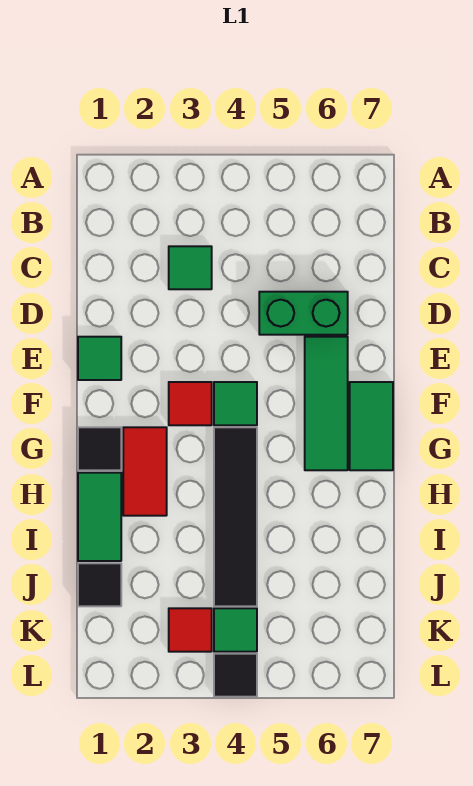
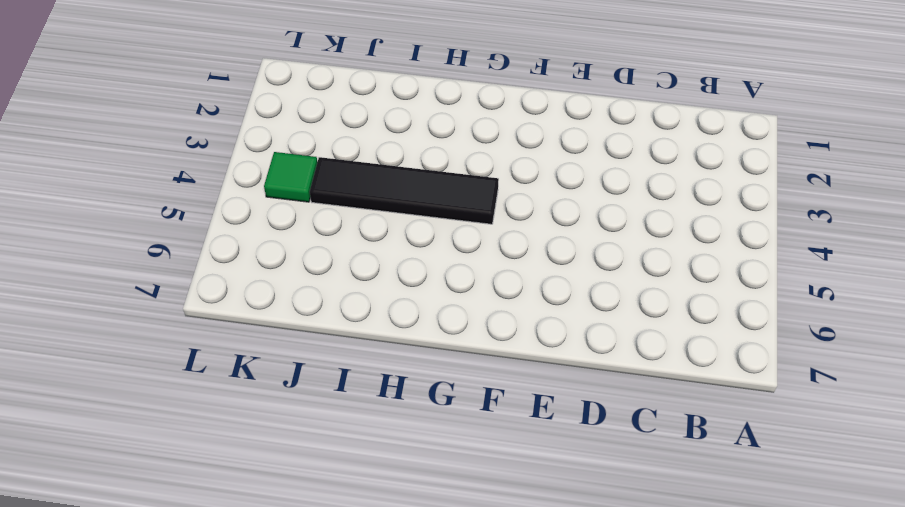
none -> green tile C3 level 1
none -> green brick D5:D6 level 1
none -> green tile E1 level 1

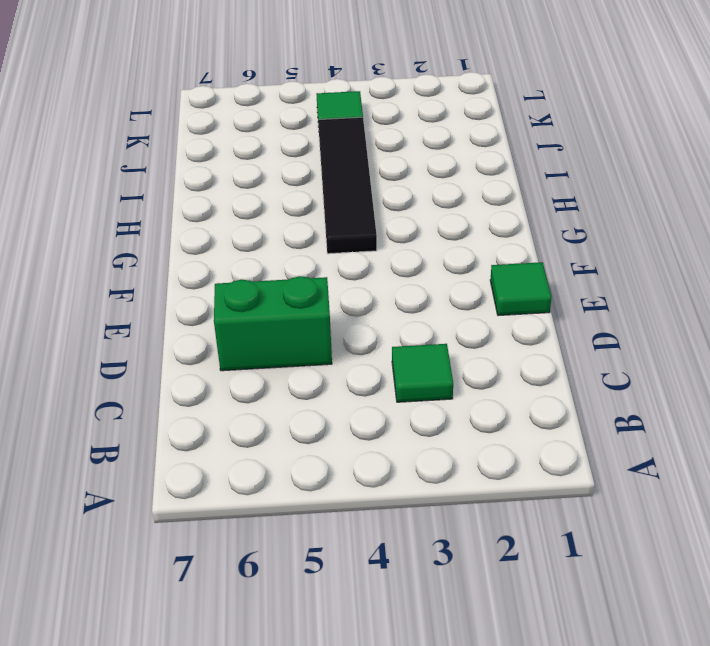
none -> green tile E6:G6 level 1
none -> red tile F3 level 1
none -> green tile F4 level 1

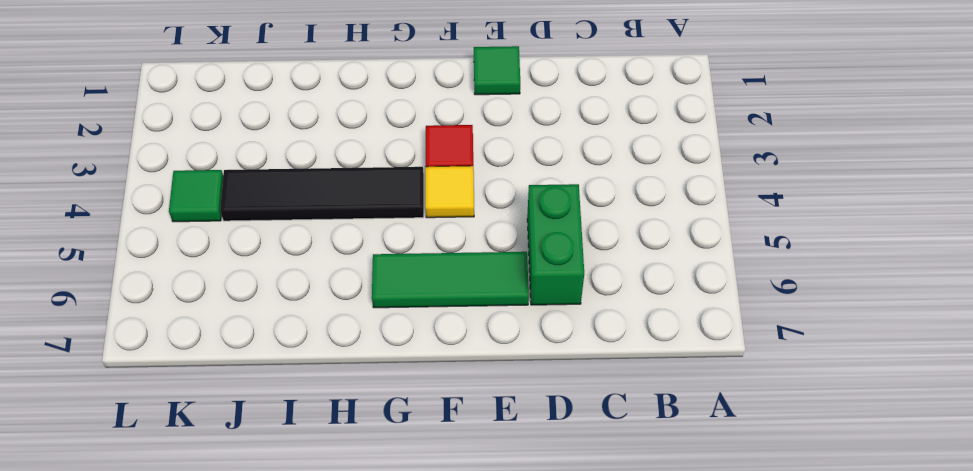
yellow tile F4 level 1 -> green tile F4 level 1
none -> green tile C3 level 1
none -> green tile F7:G7 level 1
none -> black tile G1 level 1

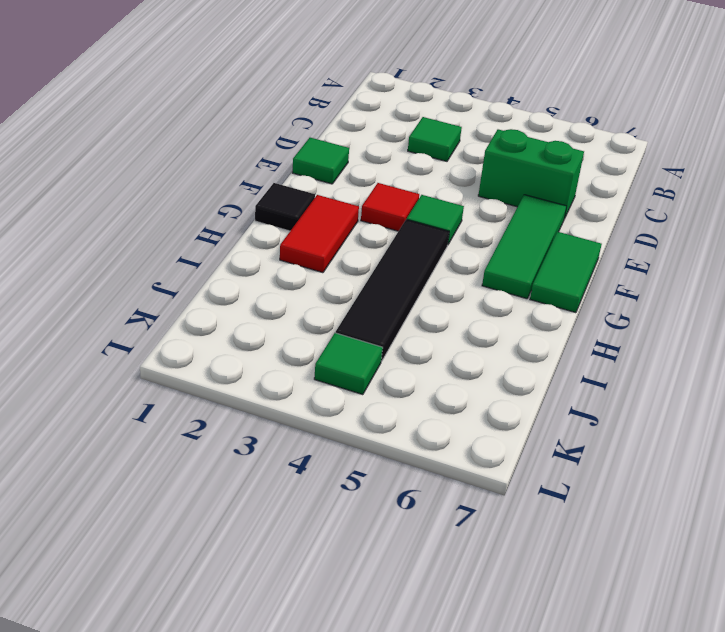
none -> green tile H1:I1 level 1
none -> black tile J1 level 1
none -> red tile K3 level 1

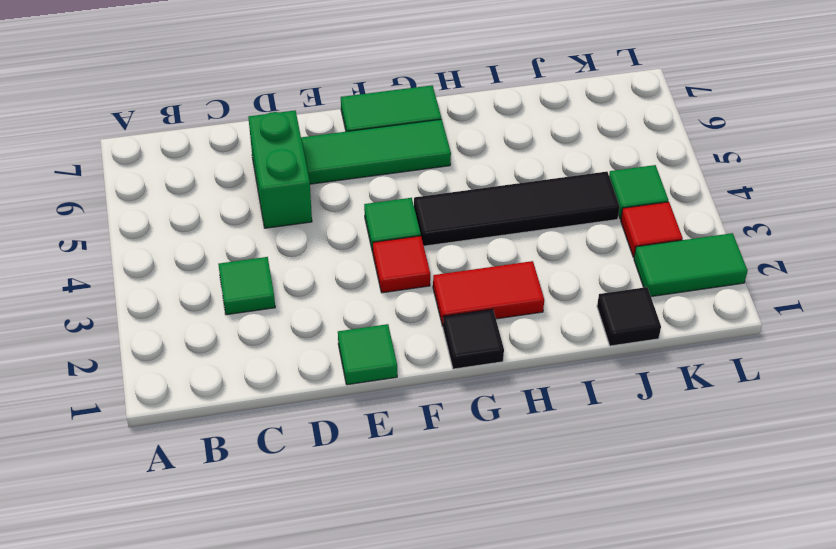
green tile K2:L2 level 1 -> green tile H1:I1 level 1
none -> black tile L4 level 1

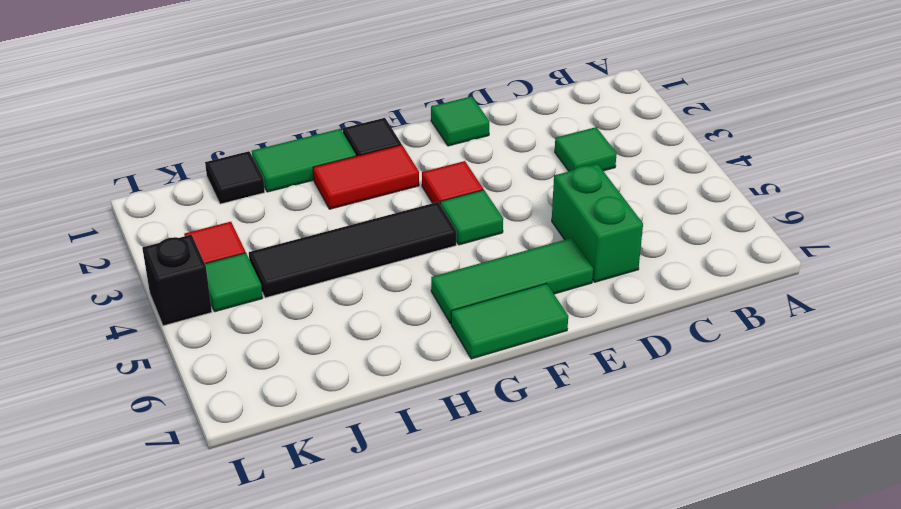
black brick L4 level 1 -> black tile L4 level 1

